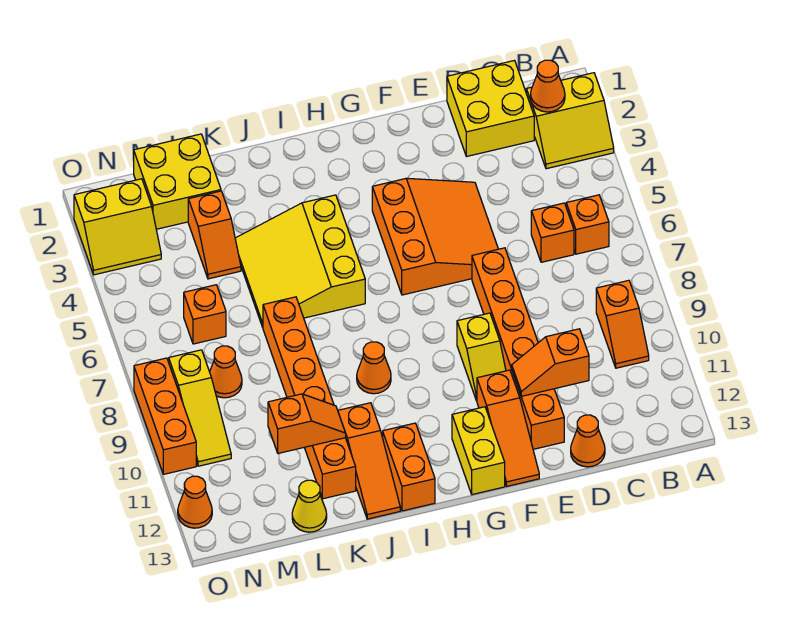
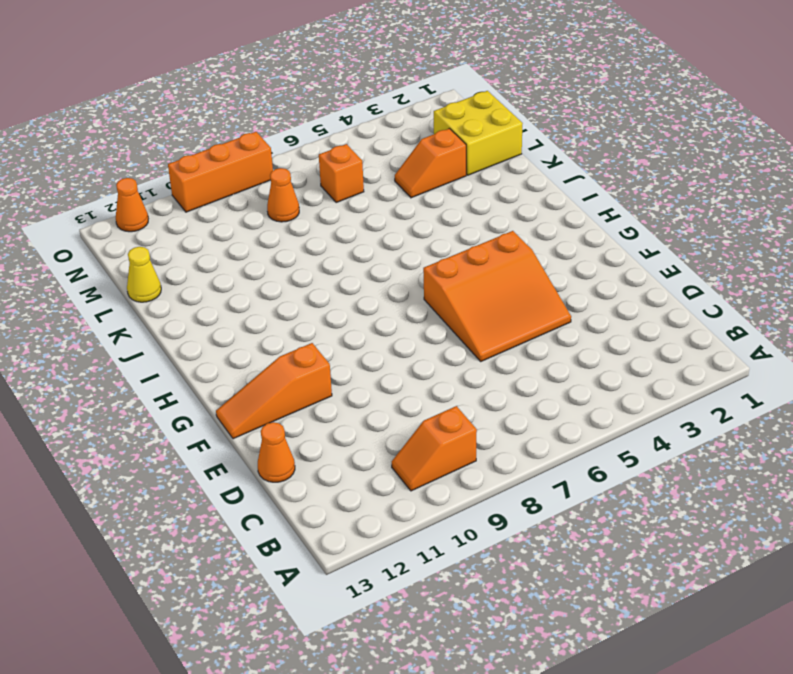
none -> yellow slope A2:B3 level 1 top 2
none -> orange brick B6 level 1
none -> yellow brick C1:D2 level 1

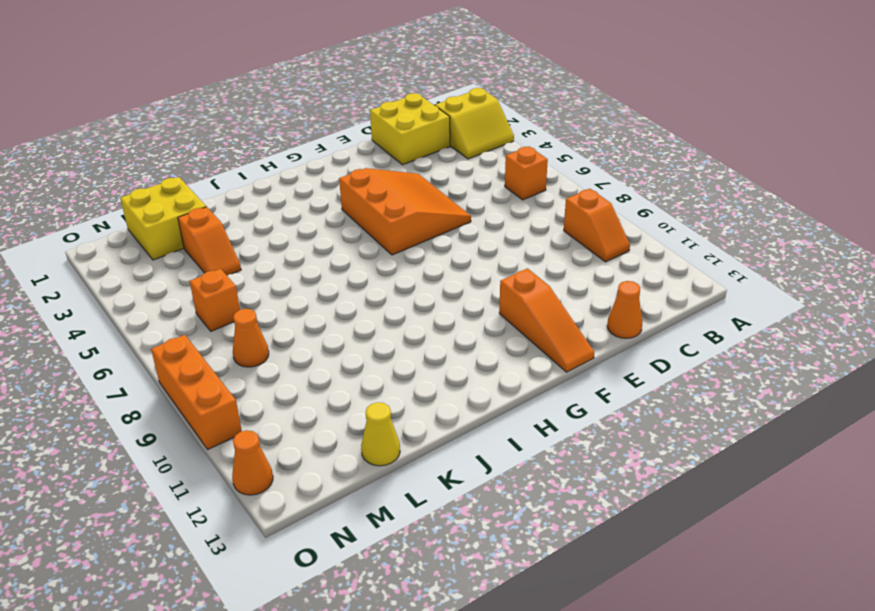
none -> orange brick C6 level 1
none -> orange brick E7:E12 level 1
none -> yellow slope F9:F10 level 1 top 9

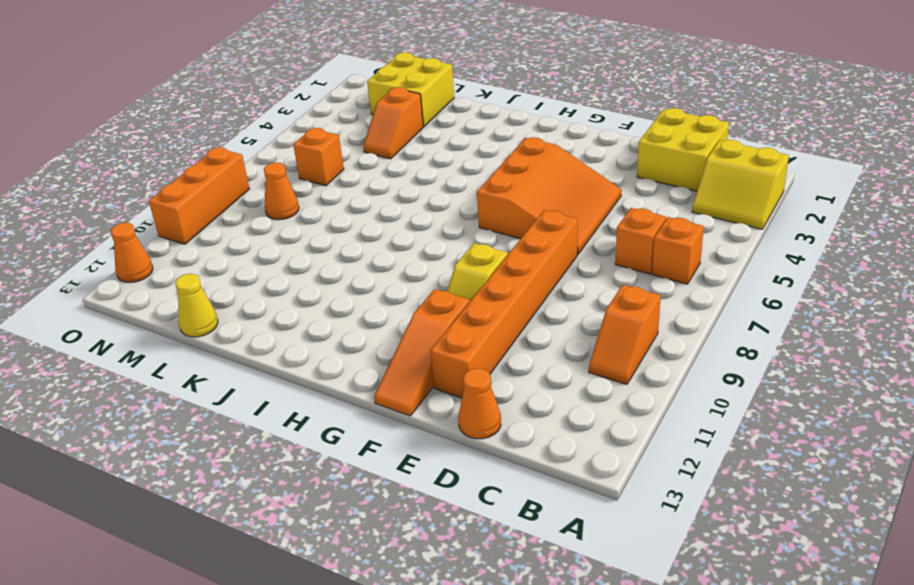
none -> yellow brick G12:G13 level 1
none -> yellow slope I4:K6 level 1 top I
none -> orange cone I9 level 1

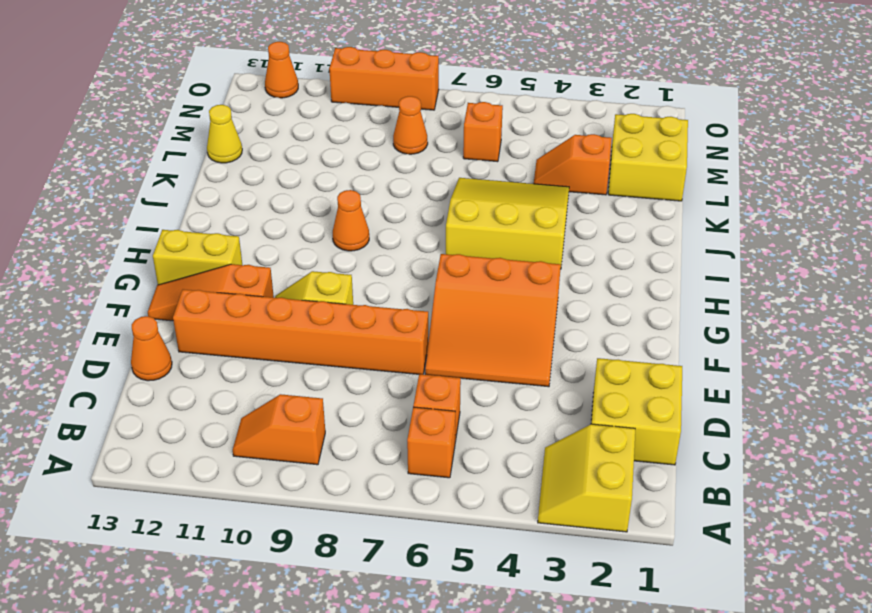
none -> orange brick I12:I13 level 1
none -> orange slope J11:J13 level 1 top 11
none -> orange brick K7:K12 level 1

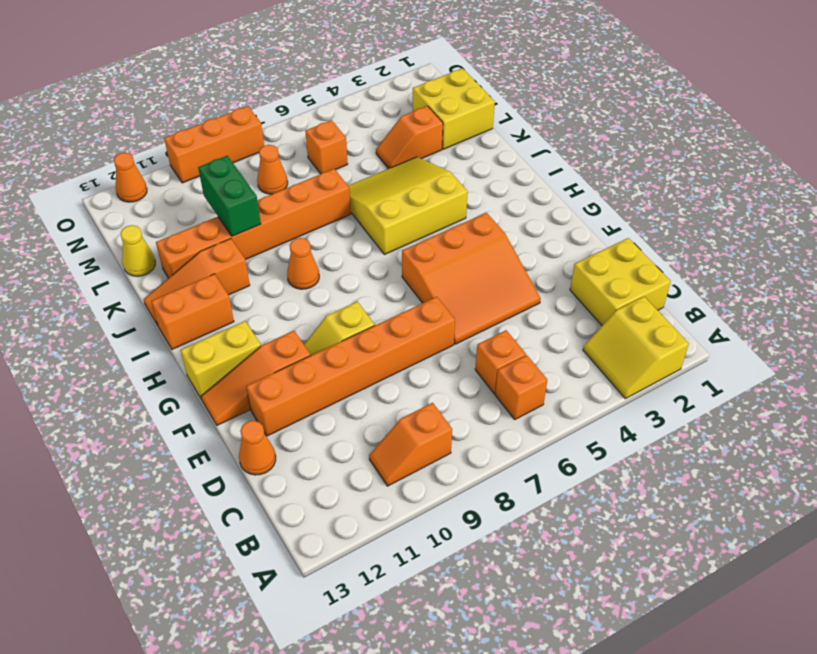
green brick K10:L10 level 2 -> none
none -> yellow slope N2:O3 level 1 top 2
none -> yellow slope N8:N10 level 1 top 8
none -> orange cone B2 level 2

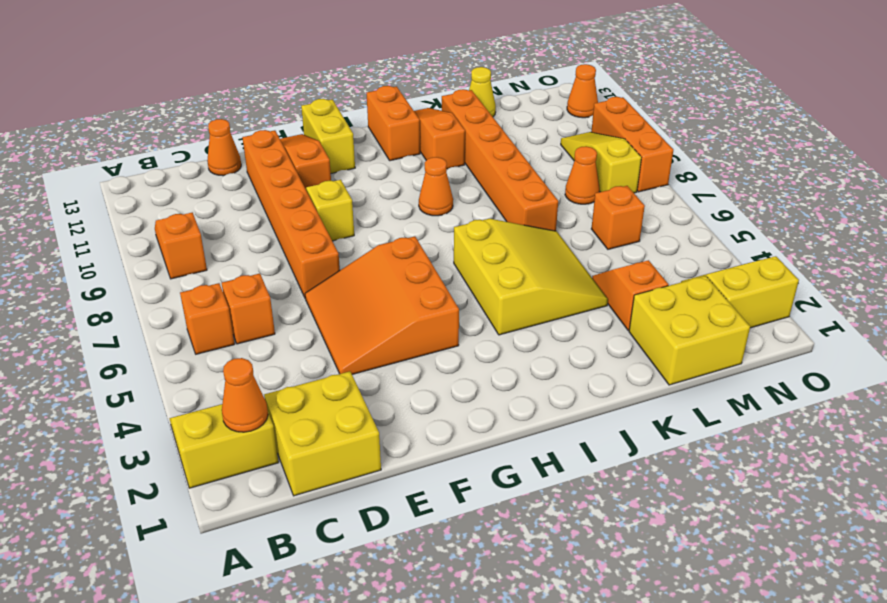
none -> orange slope D11:E11 level 2 top D
none -> orange slope K11:L11 level 2 top L

